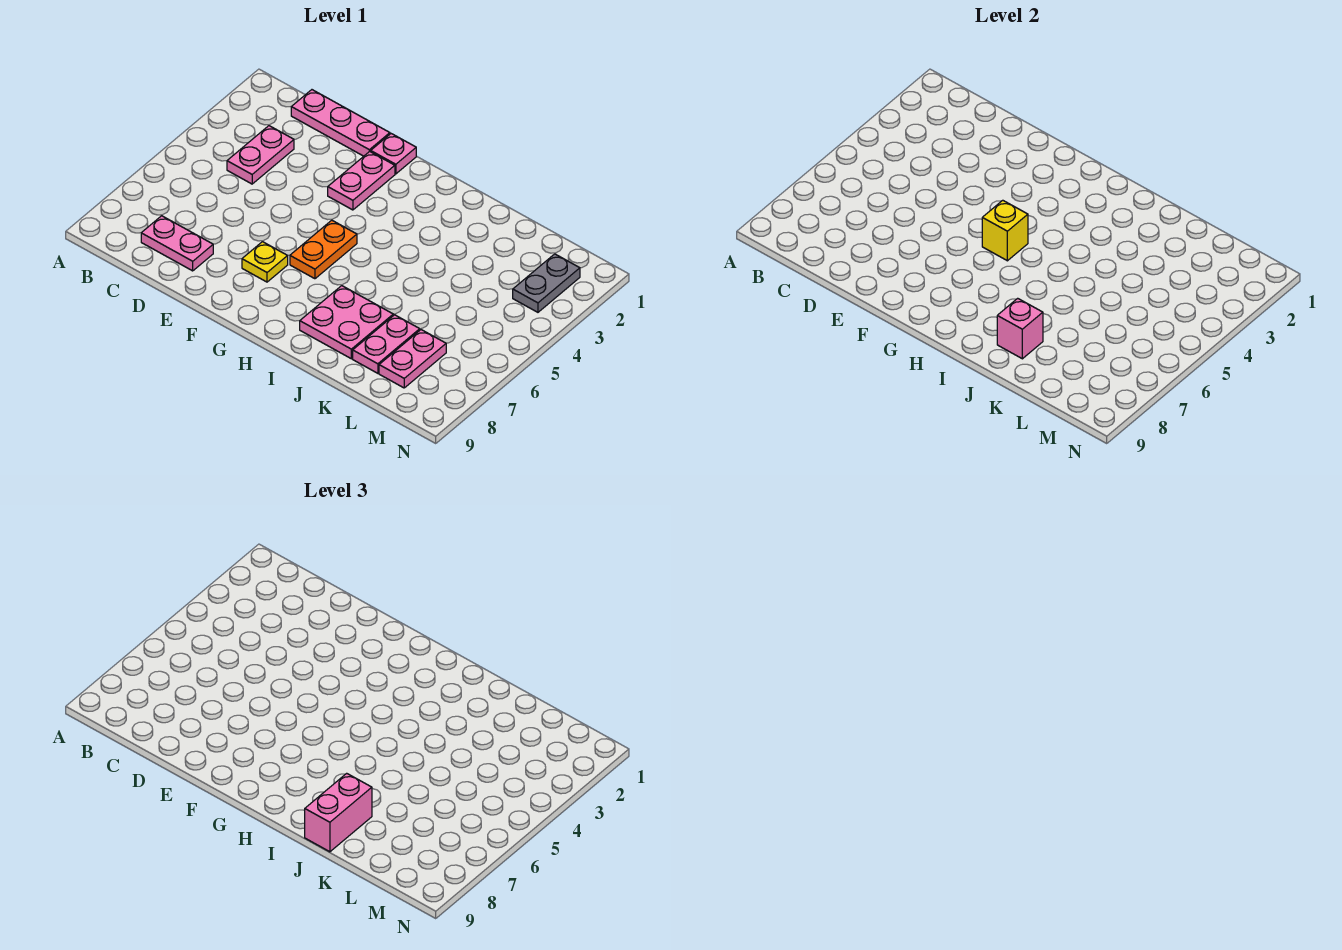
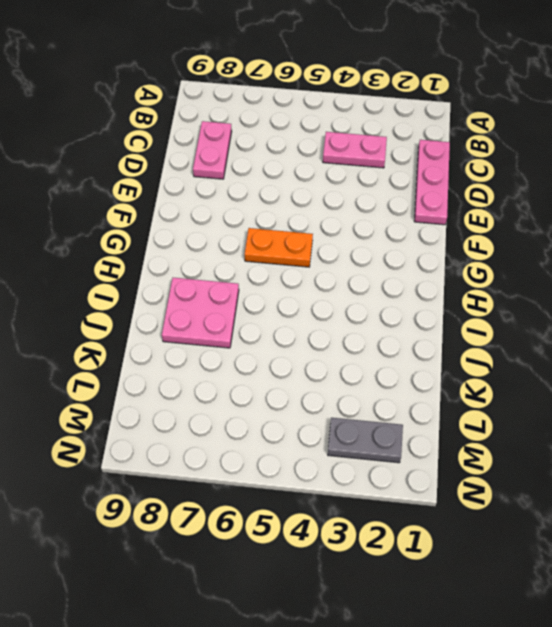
none -> pink plate F1 level 1
none -> pink plate F2:F3 level 1
none -> yellow plate F7 level 1

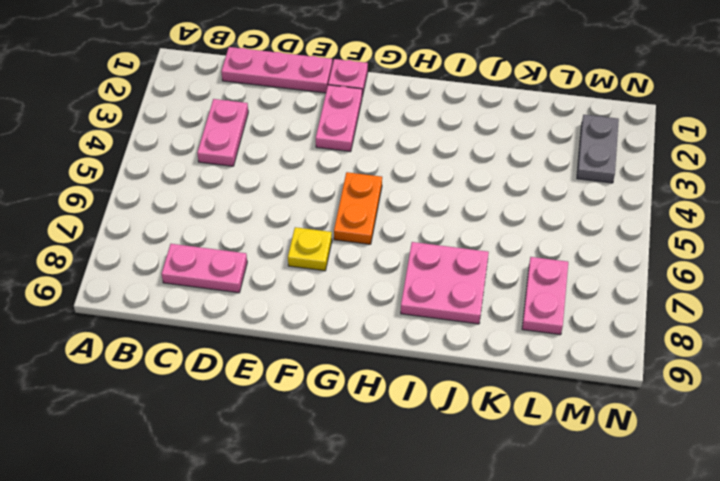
none -> pink plate K7:K8 level 1
none -> yellow brick G5 level 2
none -> pink brick J8 level 2

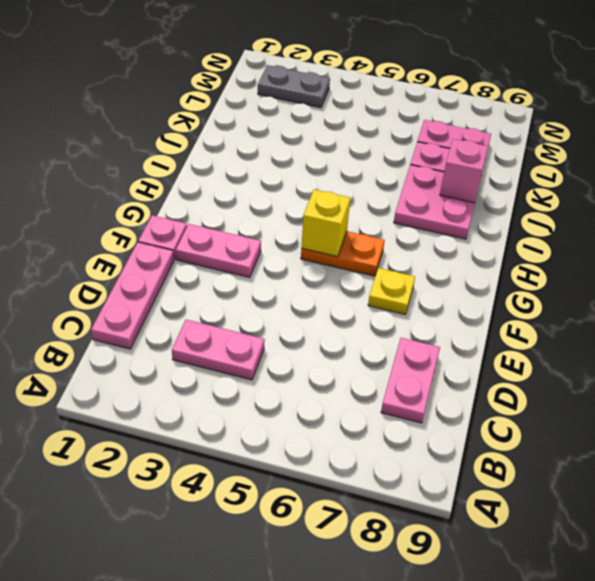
none -> pink brick J8:J9 level 3

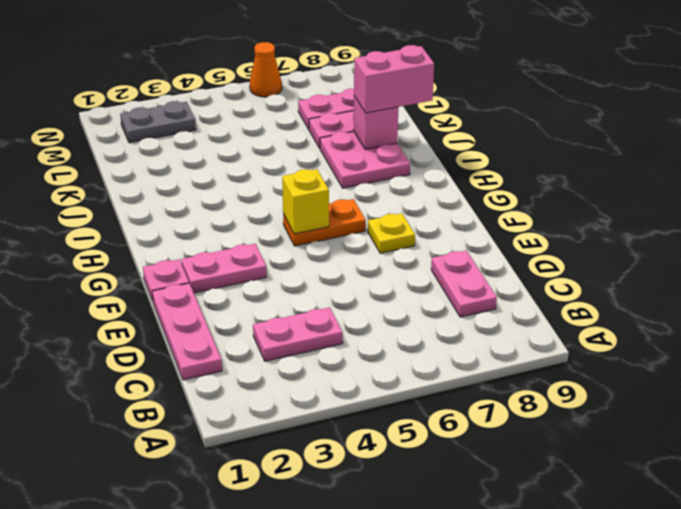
orange cone N6 level 1 -> none

